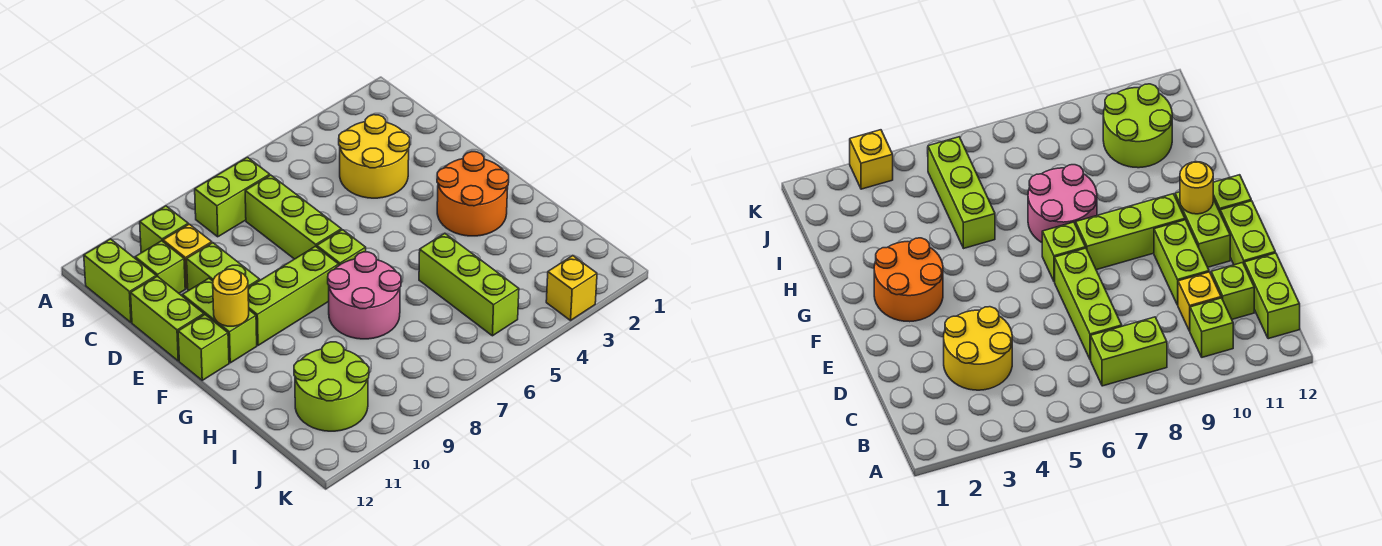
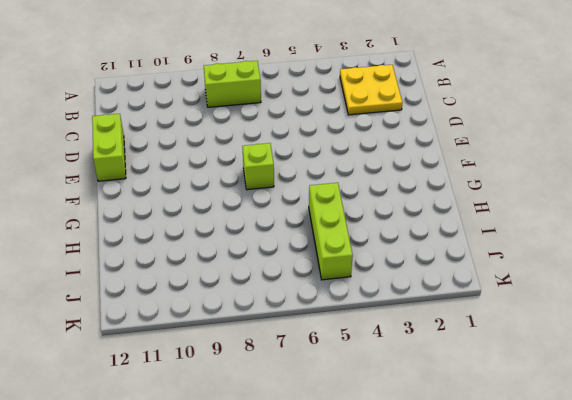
yellow plate B2:C3 level 1 -> yellow round brick C3:D4 level 1
none -> lime brick B10 level 1
none -> lime brick B12:C12 level 1
none -> lime brick C7:E7 level 1

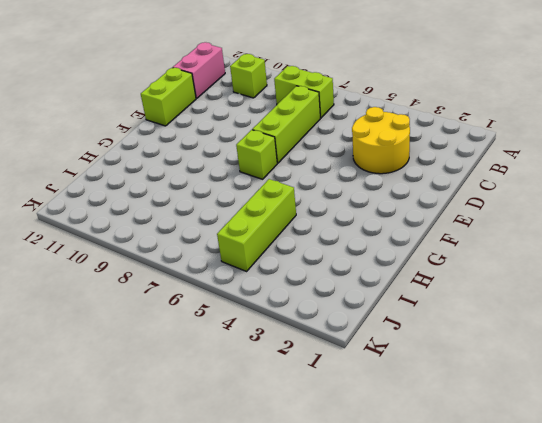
pink brick B12:C12 level 1 -> lime brick B12:C12 level 1
none -> yellow brick C10 level 1
none -> lime brick C11 level 1
none -> lime brick D10:E10 level 1

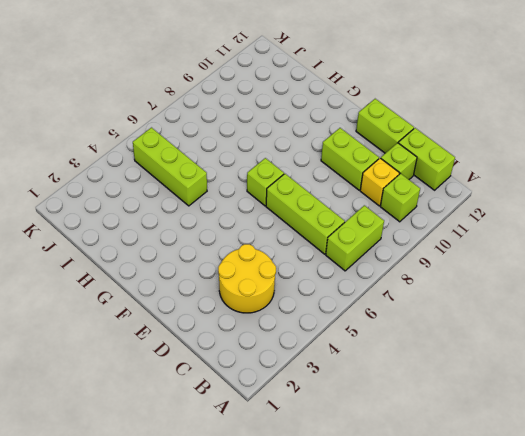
none -> lime brick E11:F11 level 1
none -> orange round brick F2:G3 level 1
none -> lime brick F8:F10 level 1

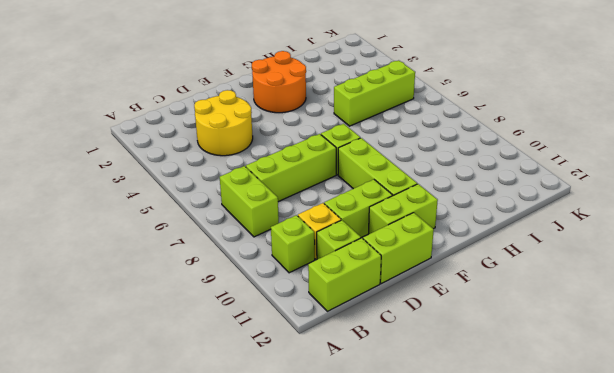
none -> lime brick F12 level 1
none -> pink round brick G7:H8 level 1
none -> lime round brick I10:J11 level 1

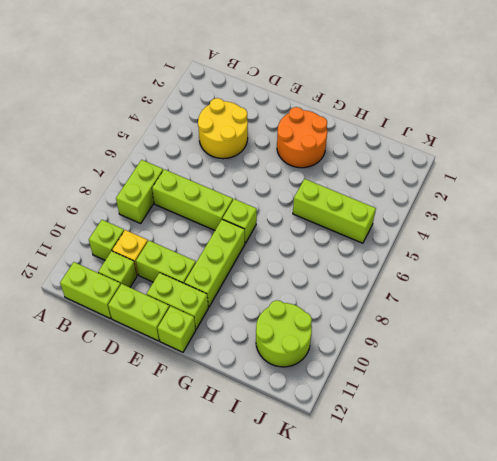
none -> pink round brick G7:H8 level 1
none -> yellow brick K3 level 1
none -> yellow round brick F11 level 2

